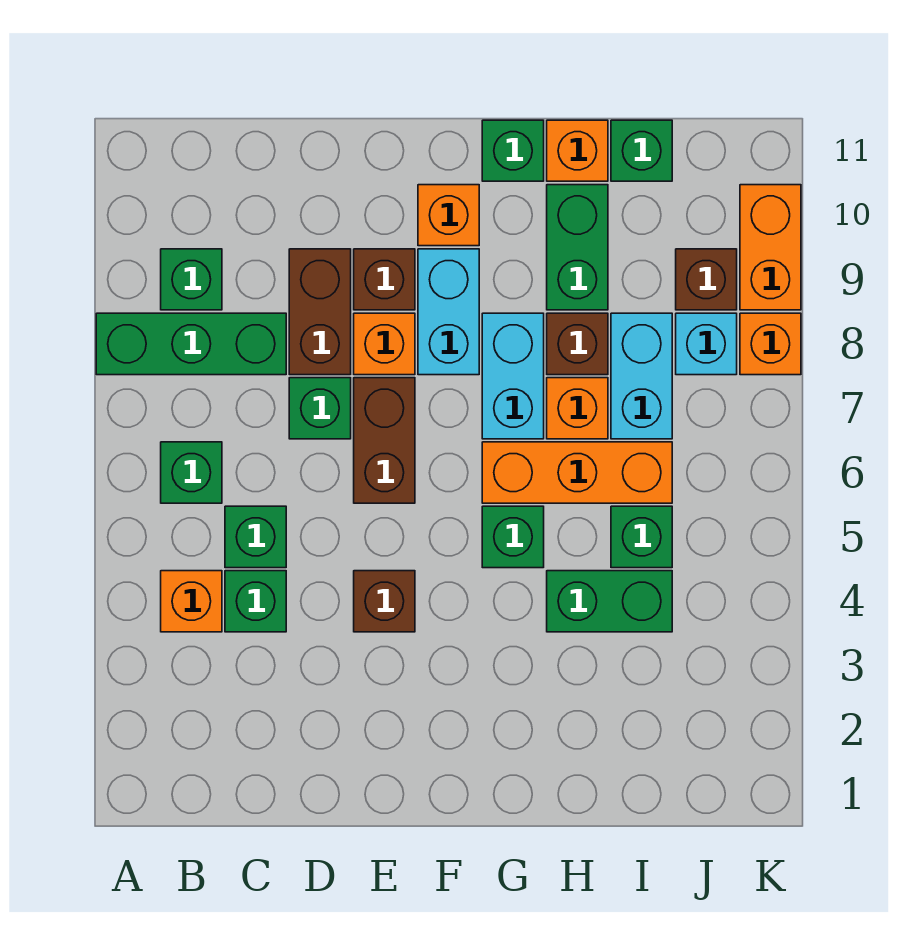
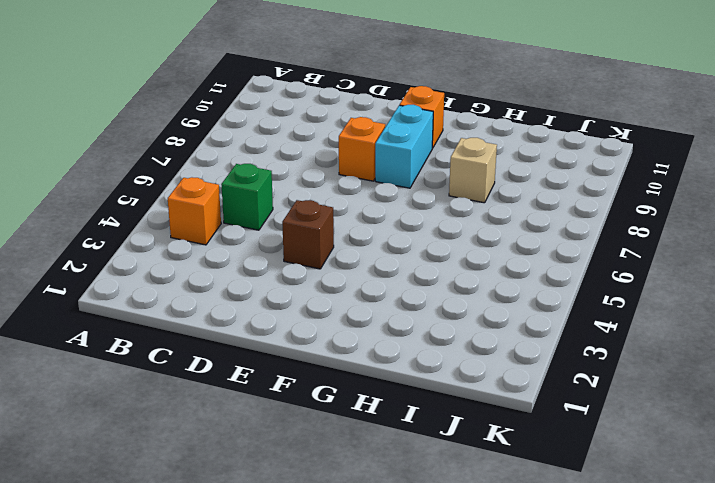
tan brick H8 level 1 -> brown brick H8 level 1
none -> green brick A8:C8 level 1
none -> green brick B6 level 1
none -> green brick B9 level 1
none -> green brick C4 level 1

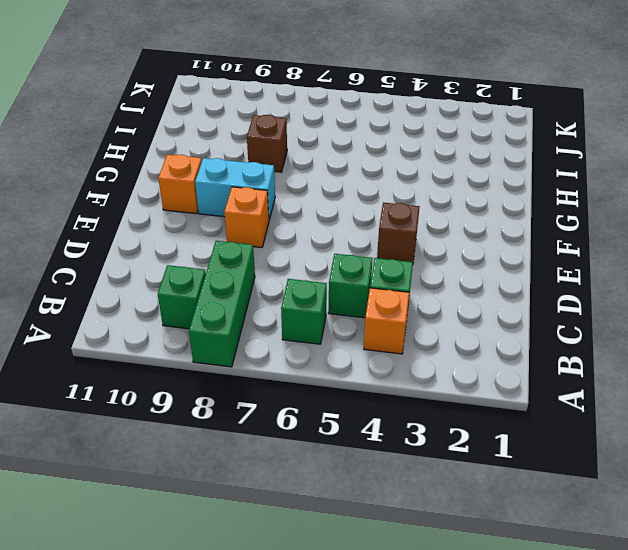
none -> green brick D7 level 1
none -> brown brick D8:D9 level 1
none -> brown brick E6:E7 level 1
none -> brown brick E9 level 1

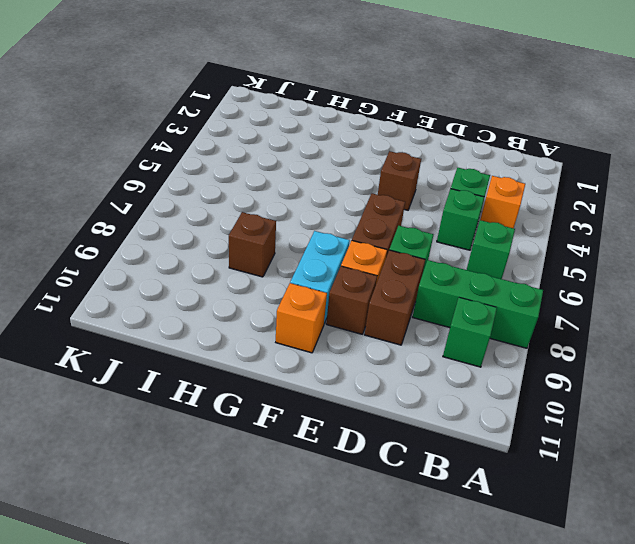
none -> green brick G5 level 1
none -> orange brick G6:I6 level 1
none -> cyan brick G7:G8 level 1
none -> green brick G11 level 1

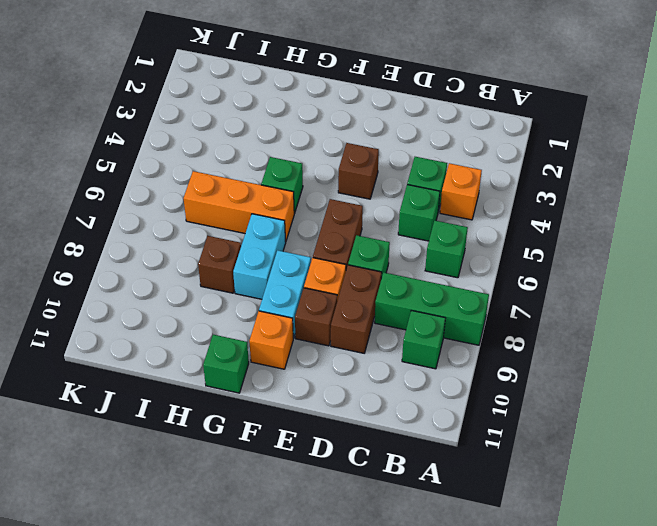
none -> green brick H4:I4 level 1
none -> orange brick H7 level 1
none -> green brick H9:H10 level 1
none -> orange brick H11 level 1

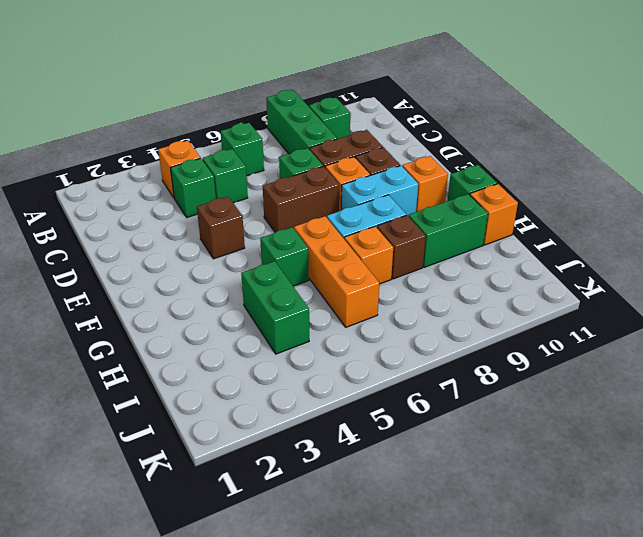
none -> green brick I5 level 1
none -> cyan brick I7:I8 level 1
none -> green brick I11 level 1
none -> cyan brick J8 level 1

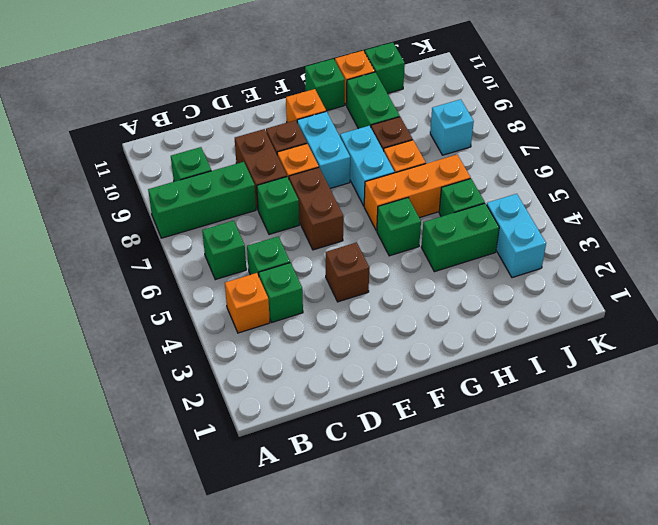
cyan brick J3:J4 level 1 -> cyan brick I7:I8 level 1
none -> brown brick J9 level 1
none -> orange brick K8 level 1
none -> orange brick K9:K10 level 1

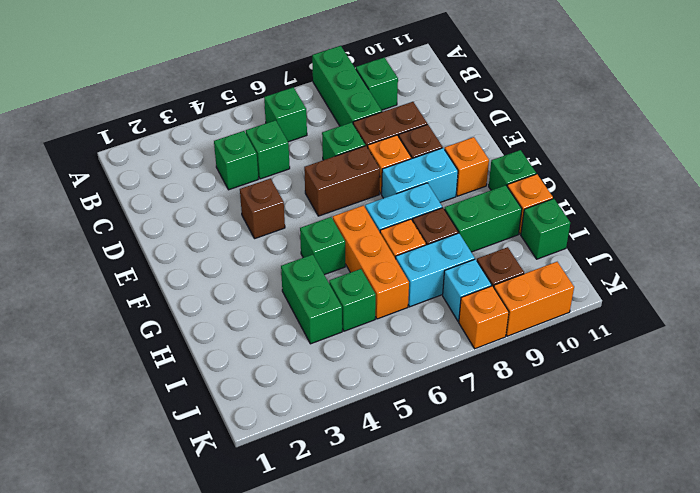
none -> orange brick B4 level 1

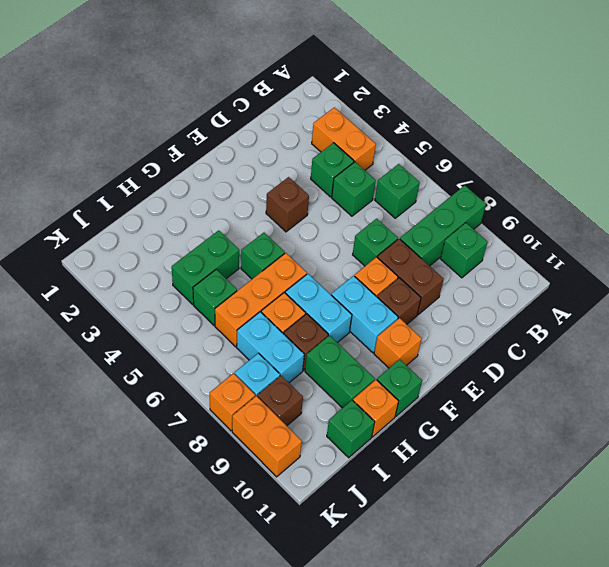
orange brick B3:B4 level 1 -> orange brick B4 level 1
none -> brown brick E6:E7 level 1

